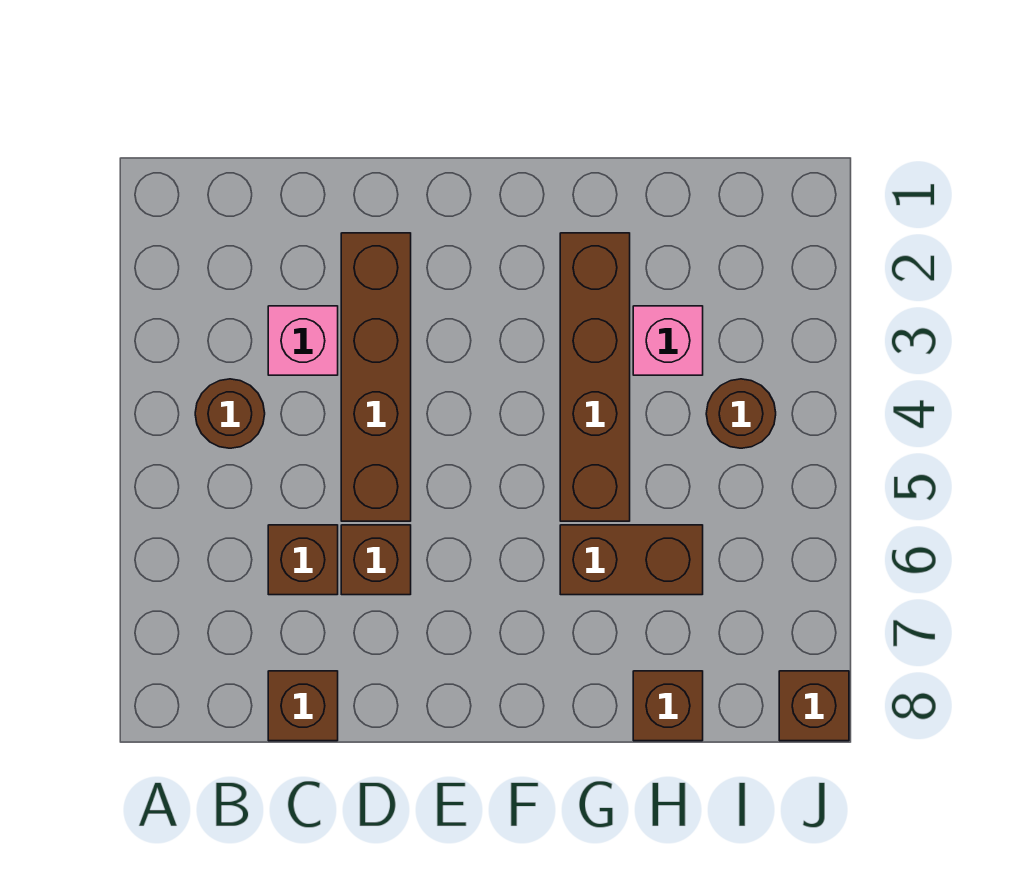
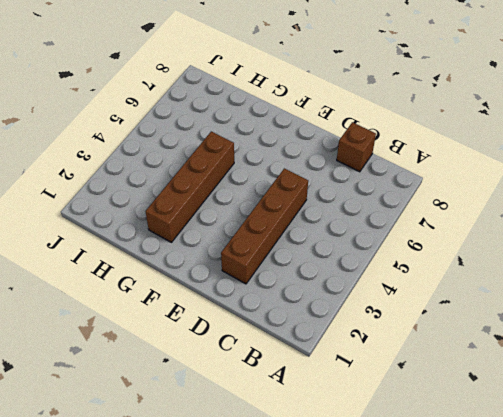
none -> brown round brick B4 level 1
none -> pink brick C3 level 1
none -> brown brick C6 level 1

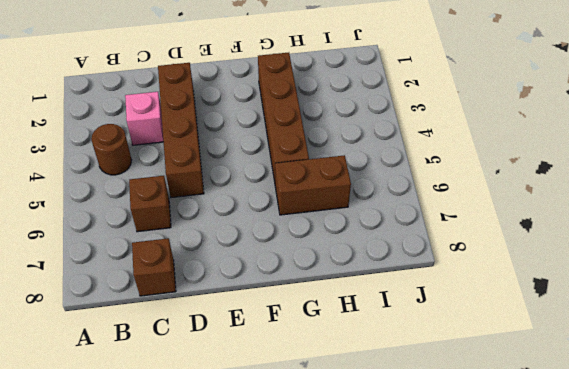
none -> brown brick D6 level 1
none -> pink brick H3 level 1
none -> brown brick H8 level 1

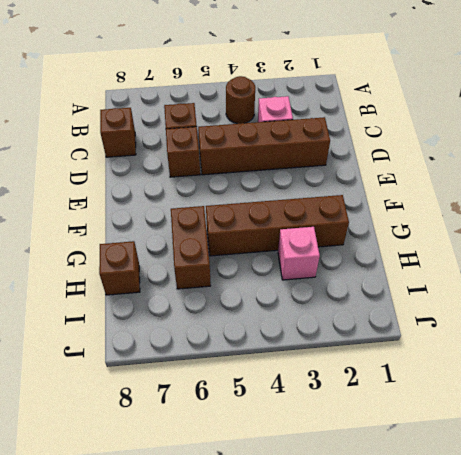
none -> brown round brick I4 level 1
none -> brown brick J8 level 1

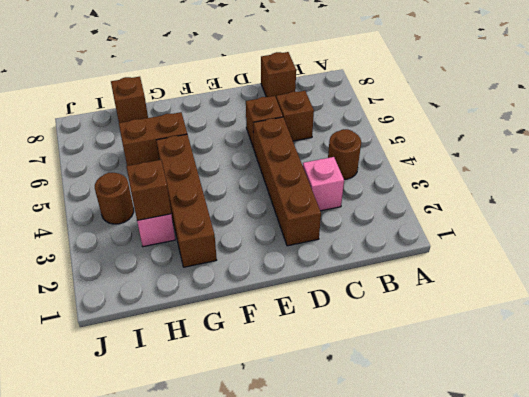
brown brick H3 level 2 -> brown brick J8 level 1

